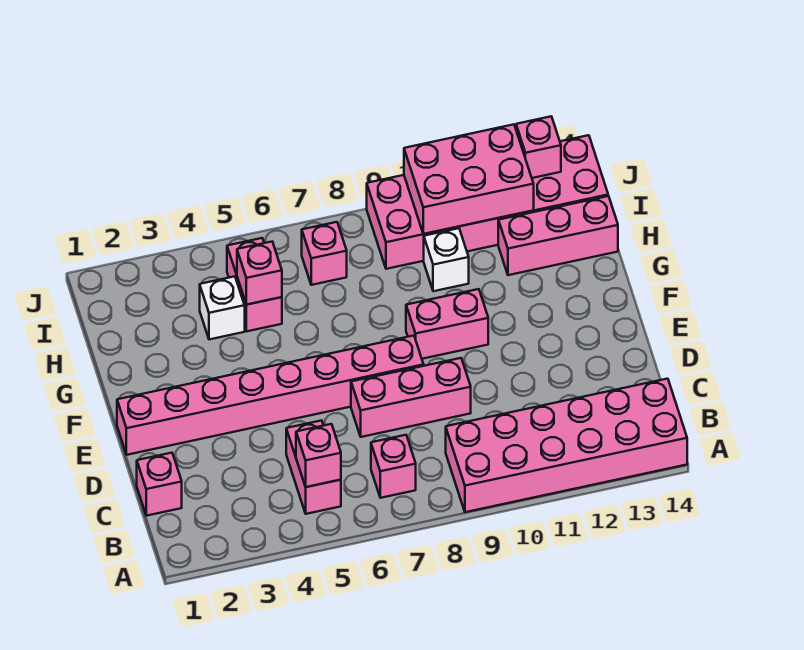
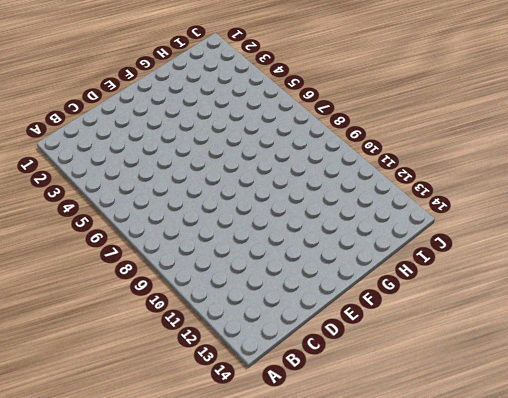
none -> pink brick A9:B14 level 1
none -> pink brick B5:C5 level 1
none -> pink brick B7 level 1

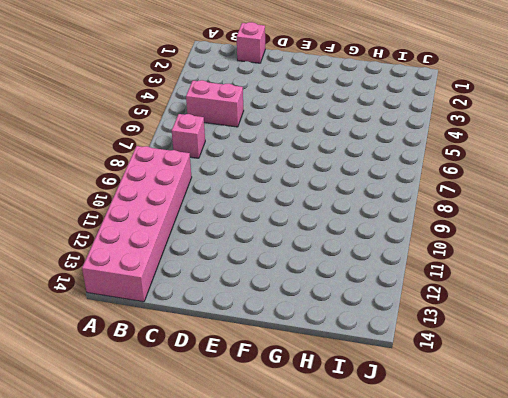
none -> pink brick D7:D9 level 1
none -> pink brick E1:E8 level 1
none -> pink brick F9:F10 level 1

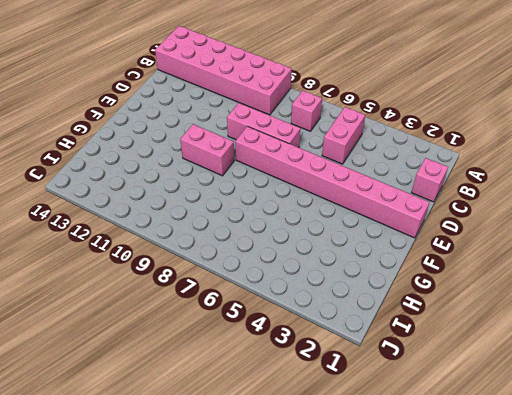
none -> white brick H4 level 1
none -> pink brick H5:I5 level 1
none -> white brick H10 level 1

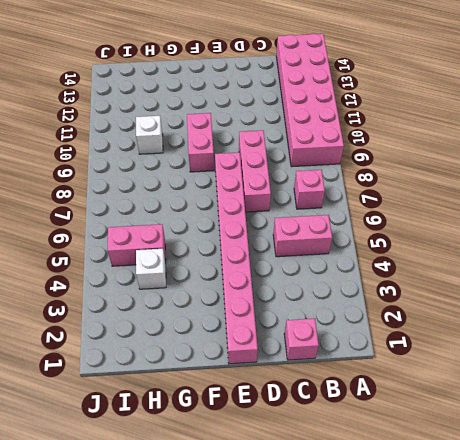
none -> pink brick H12:H14 level 1
none -> pink brick I7 level 1
none -> pink brick I9:J14 level 1

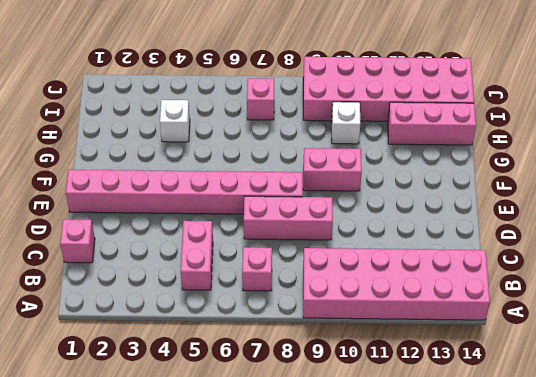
none -> pink brick H5:I5 level 1
none -> pink brick B5 level 2
none -> pink brick H5 level 2

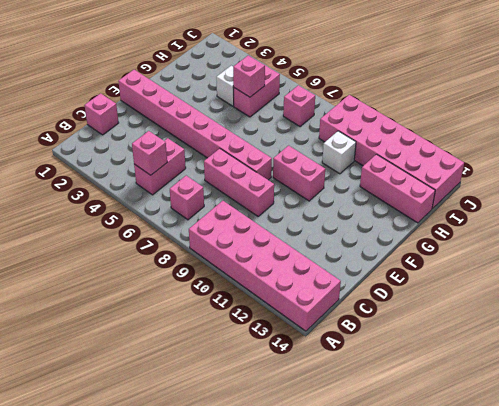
none -> pink brick I10:J12 level 2
none -> pink brick J13 level 2

